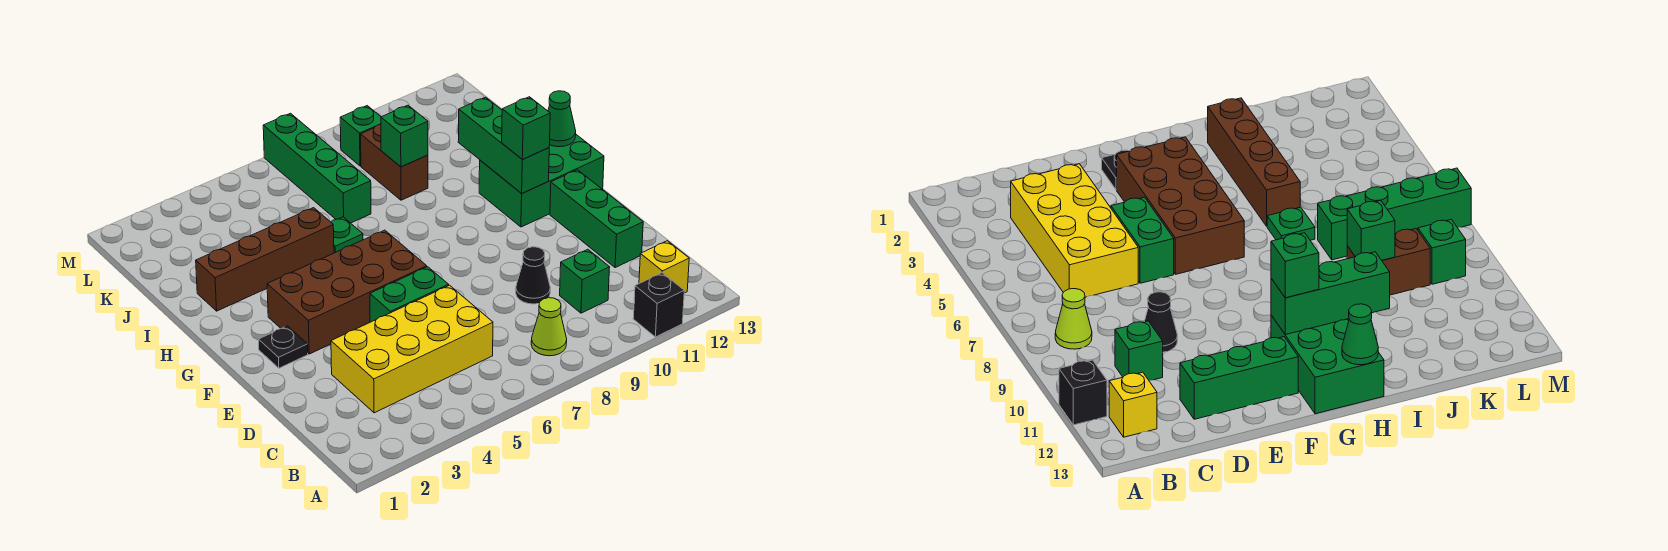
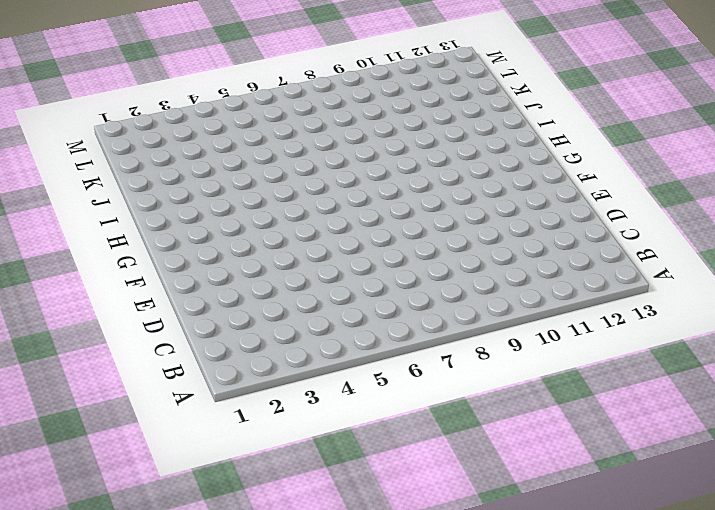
none -> black brick A11 level 1
none -> lime cone B8 level 1
none -> yellow brick B12 level 1

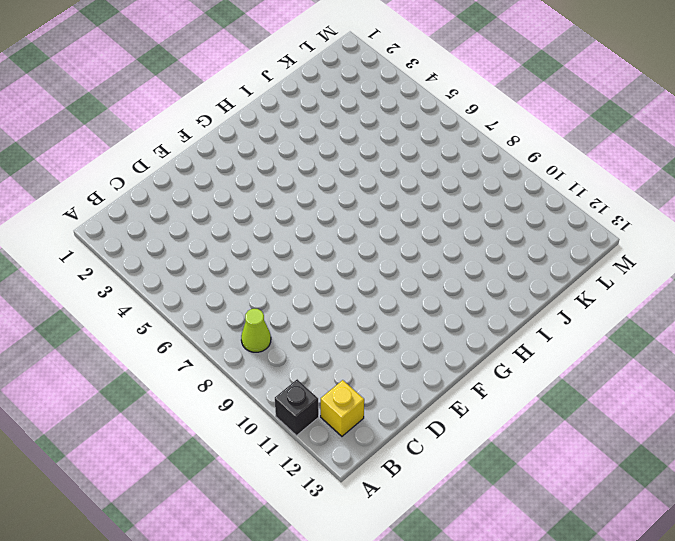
none -> yellow brick C3:D6 level 1
none -> green brick C10 level 1
none -> black cone D9 level 1

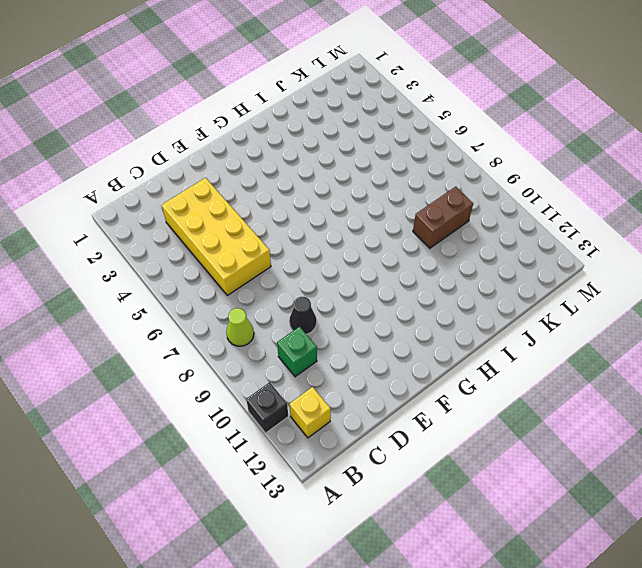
none -> green brick D12:F12 level 1
none -> green brick E5:E6 level 1
none -> black plate F2 level 1

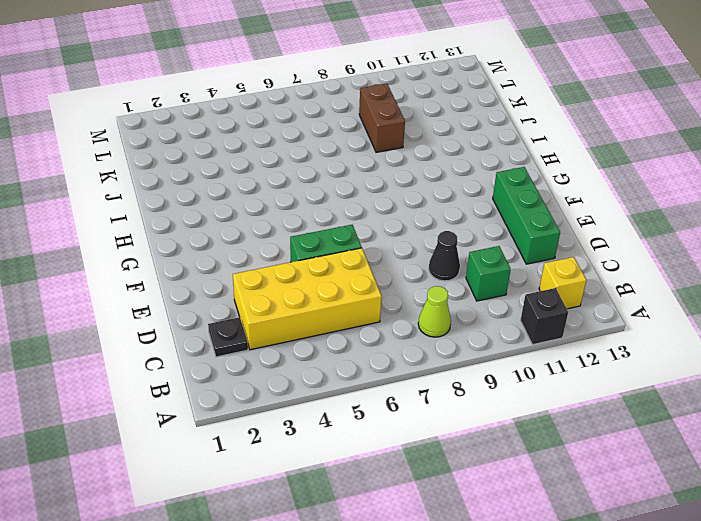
black plate C2 level 1 -> black plate F2 level 1
none -> brown brick F3:G6 level 1
none -> green brick G11:H13 level 1
none -> brown brick I2:I5 level 1

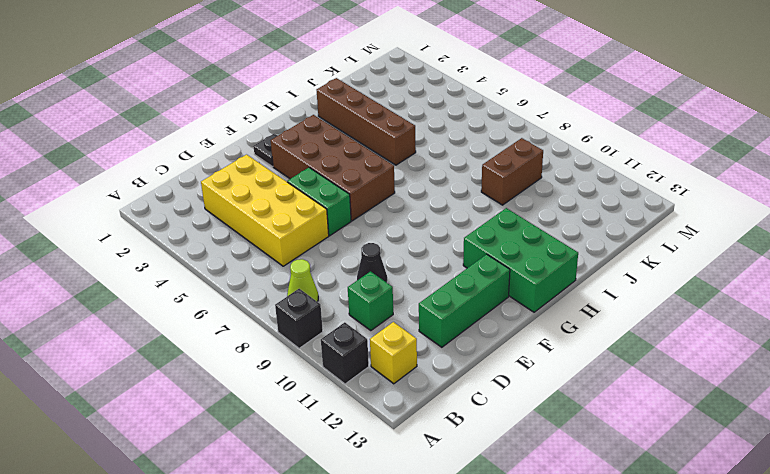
black brick A9 level 1 -> none
none -> green plate I6 level 1
none -> green brick J7:M7 level 1
none -> green brick L9 level 1

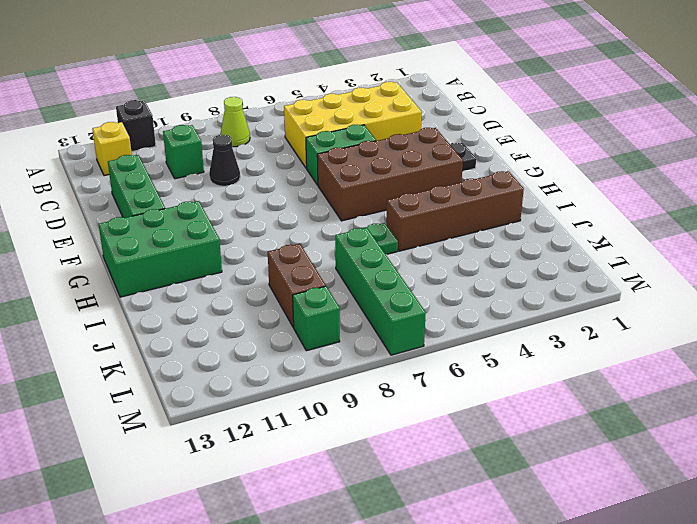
none -> green brick G11:I11 level 2
none -> green cone H13 level 2
none -> green brick J9 level 2

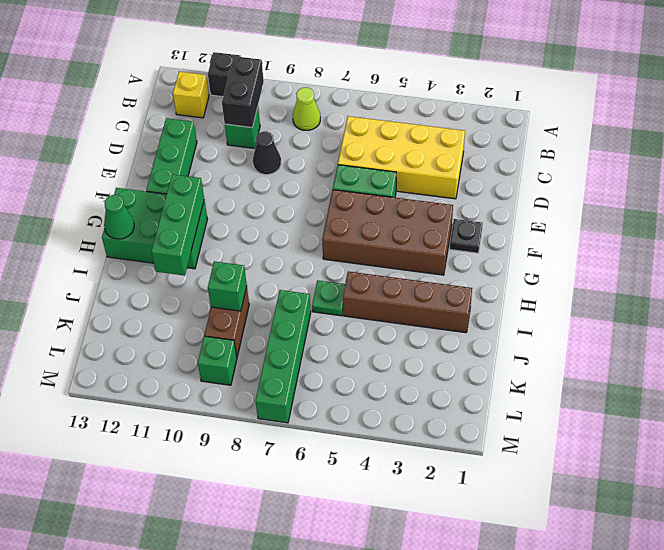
black brick B10:C10 level 2 -> none
none -> green brick G11 level 3

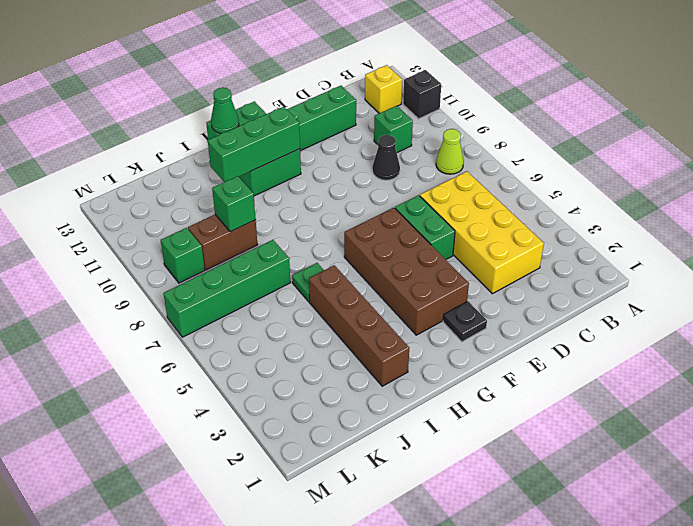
none -> green brick G11 level 3

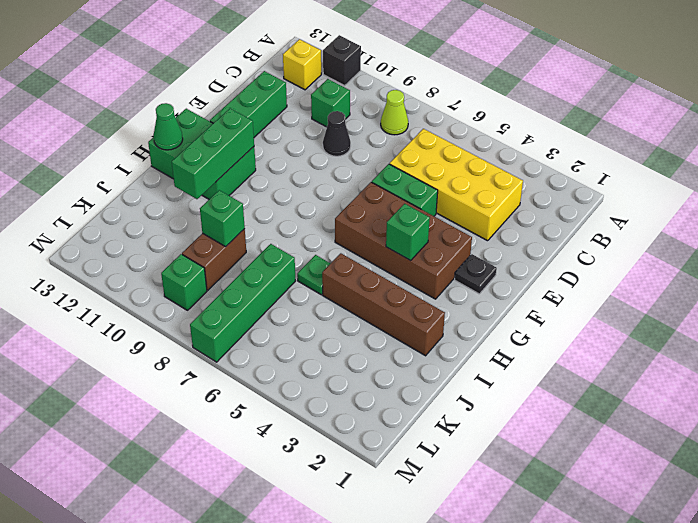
green brick G4 level 2 -> green brick G11 level 3

